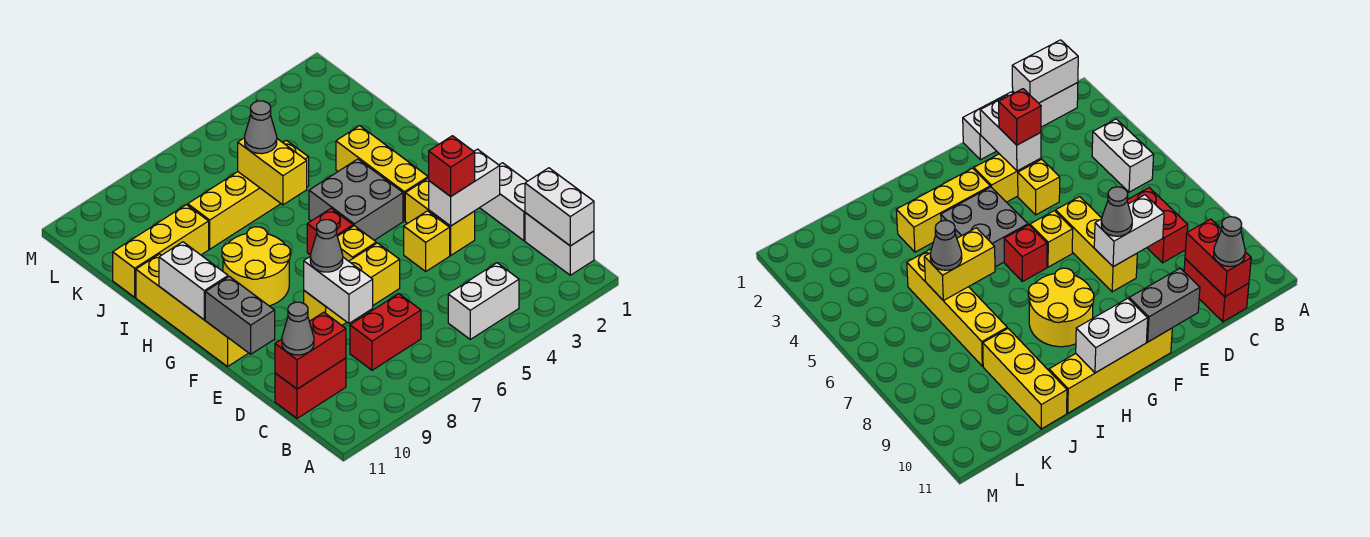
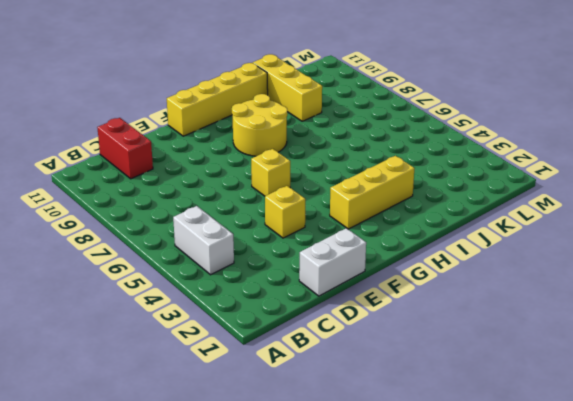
none -> white brick B1:C1 level 1
none -> red brick C7:C8 level 1
none -> yellow brick E3:F3 level 1

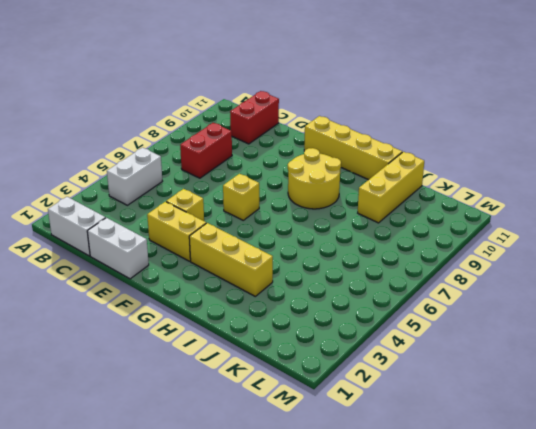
none -> yellow brick E6:E8 level 1
none -> grey brick G4:H5 level 1
none -> red brick G6 level 1

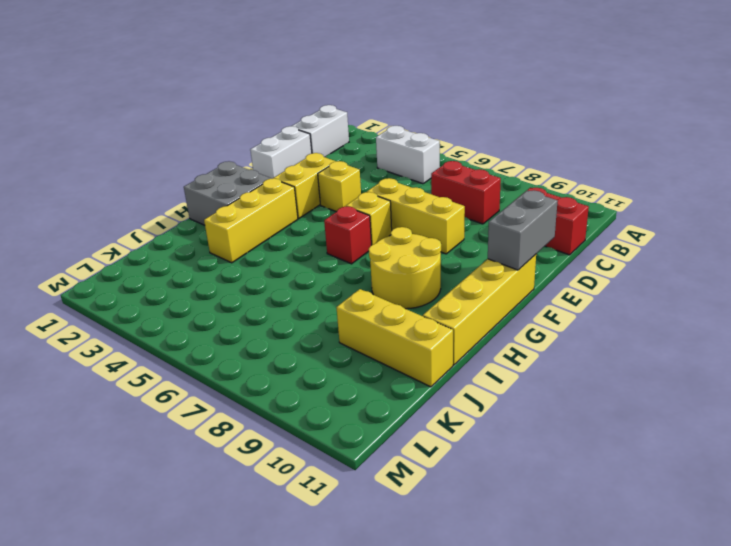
grey brick G1:H2 level 1 -> grey brick G4:H5 level 1
none -> yellow brick J5:J8 level 1
none -> white brick B1:C1 level 2
none -> red brick C10:C11 level 2

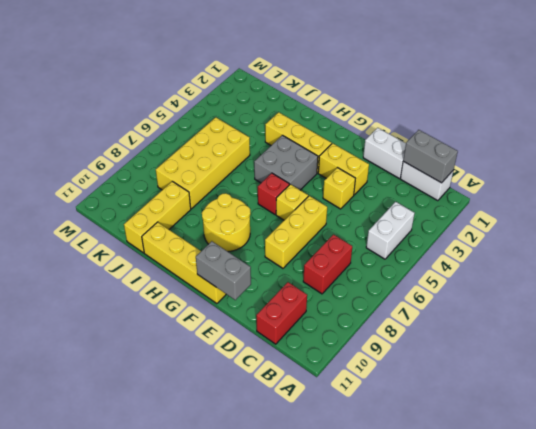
grey brick B1:C1 level 2 -> white brick B1:C1 level 2
yellow brick J5:K8 level 1 -> yellow brick J5:J8 level 1
none -> red brick C10:C11 level 2
none -> white brick D8:E8 level 2
none -> white brick E2:E3 level 2

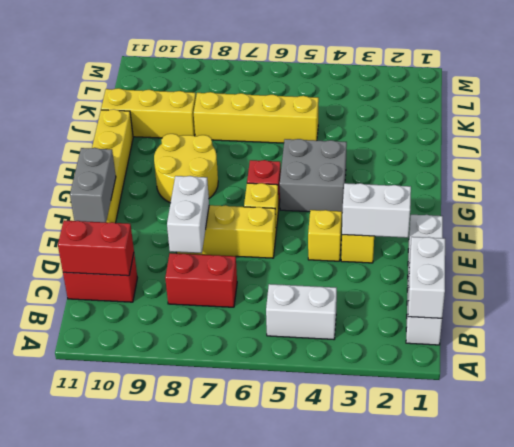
none -> yellow brick G3:I3 level 1
none -> white brick G11:H11 level 2
none -> yellow brick I6:J6 level 2

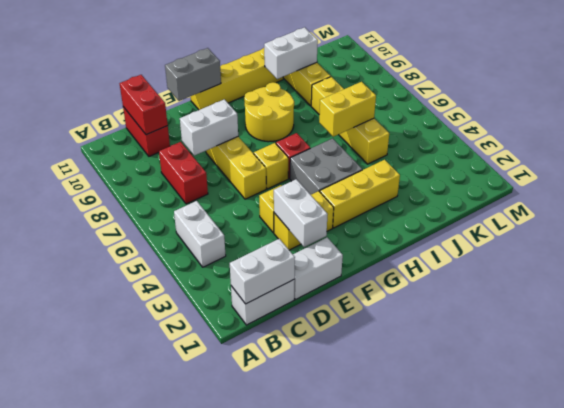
white brick I10:J10 level 2 -> white brick G11:H11 level 2
none -> grey cone C11 level 3
none -> red brick E3 level 3
none -> grey cone E8 level 3

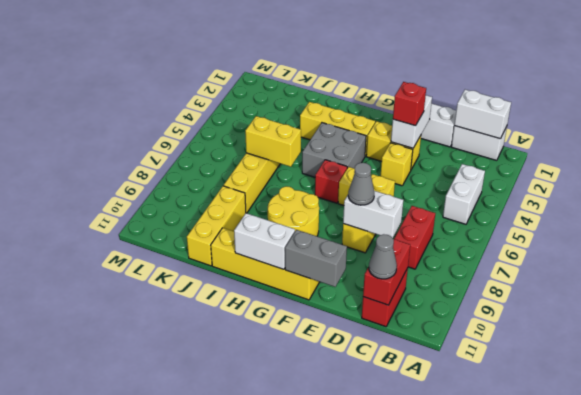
none -> grey cone J6 level 3

